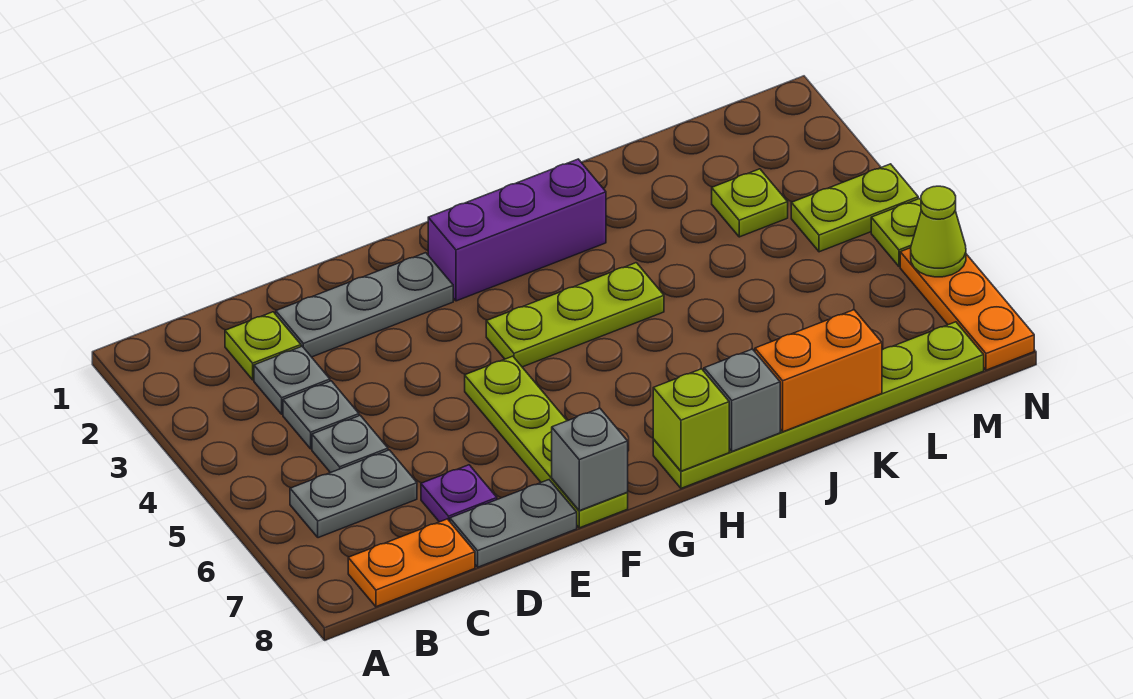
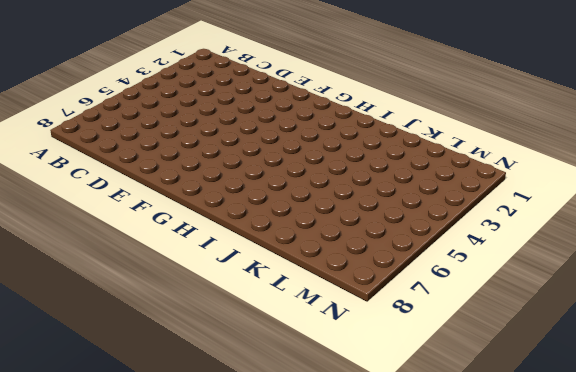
none -> grey plate B6:C6 level 1
none -> orange plate B8:C8 level 1
none -> lime plate C2 level 1

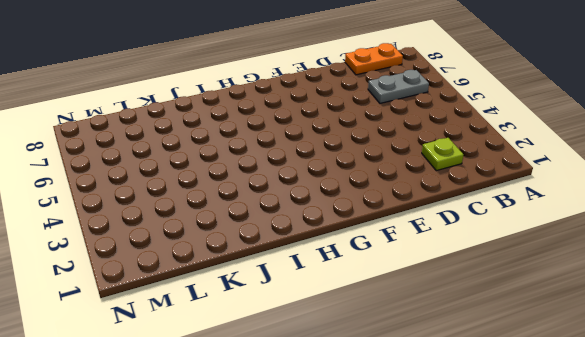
none -> grey plate C3 level 1
none -> grey plate C4 level 1
none -> grey plate C5 level 1

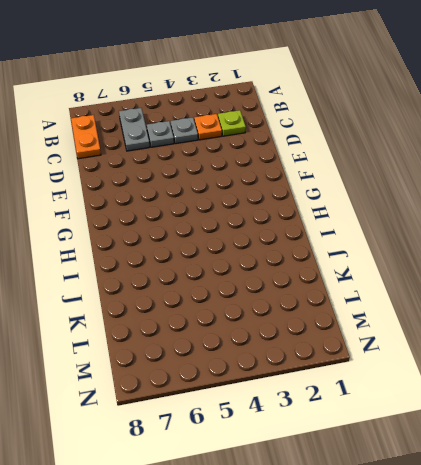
orange plate C3 level 1 -> grey plate C3 level 1
none -> grey plate D2:F2 level 1
none -> purple plate D7 level 1
none -> grey plate D8:E8 level 1

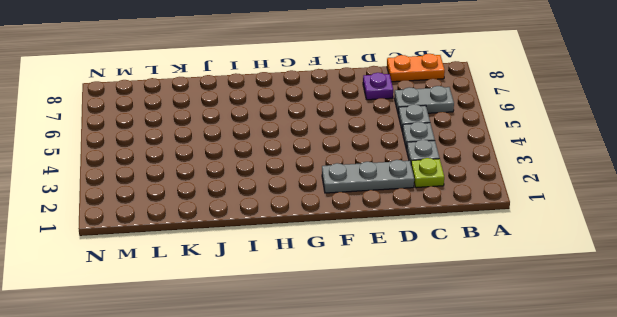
none -> grey plate D8:E8 level 1
none -> lime plate F5:F8 level 1
none -> purple brick G2:I2 level 1

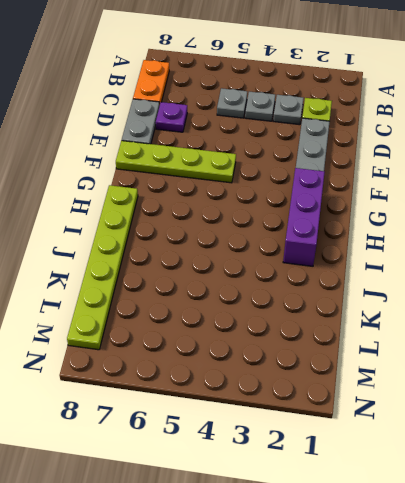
none -> grey plate B6:C6 level 1
none -> lime plate G4:I4 level 1
none -> lime plate L3 level 1

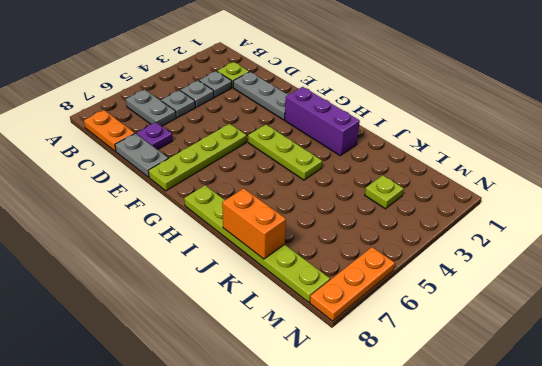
none -> lime plate M4:N4 level 1
none -> lime plate N5 level 1
none -> grey brick F8 level 2

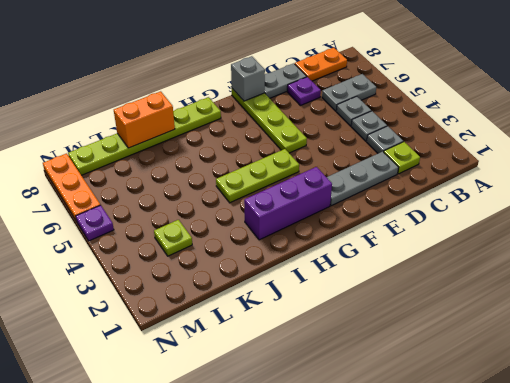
purple plate N5 level 1 -> lime plate N5 level 1
none -> lime plate M4:N4 level 1
none -> lime brick H8 level 2
none -> grey brick I8 level 2

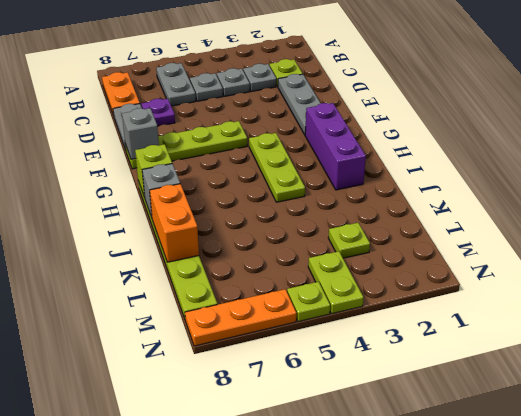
none -> lime cone N6 level 2

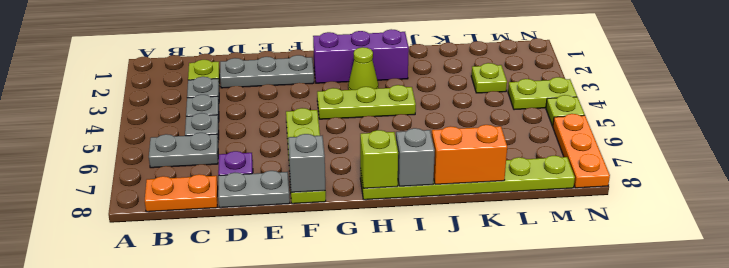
lime cone H3 level 1 -> lime cone N6 level 2

